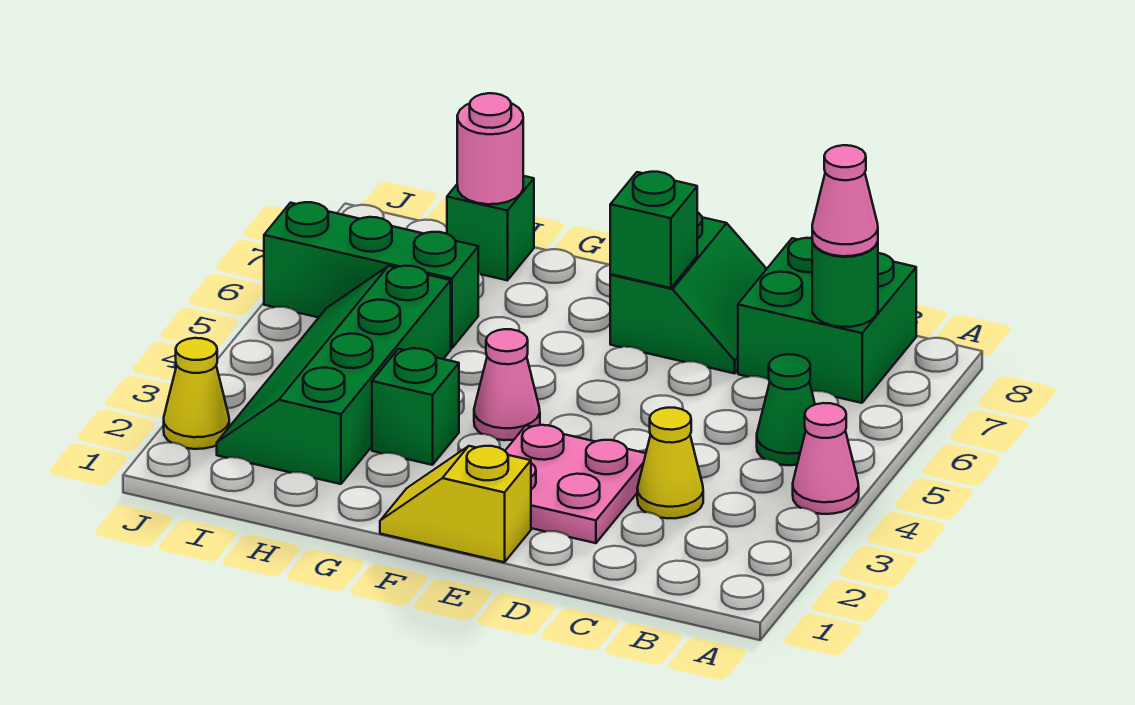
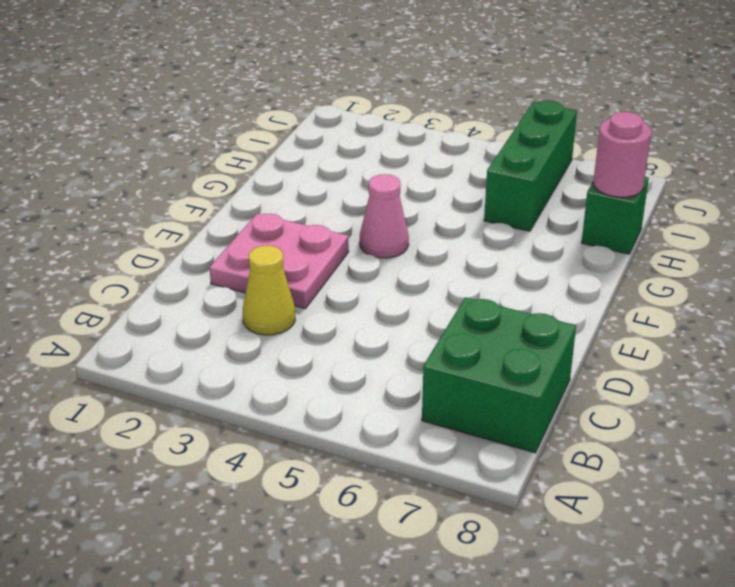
none -> pink cone A4 level 1
none -> green cone B5 level 1
none -> green slope D7:E8 level 1 top E

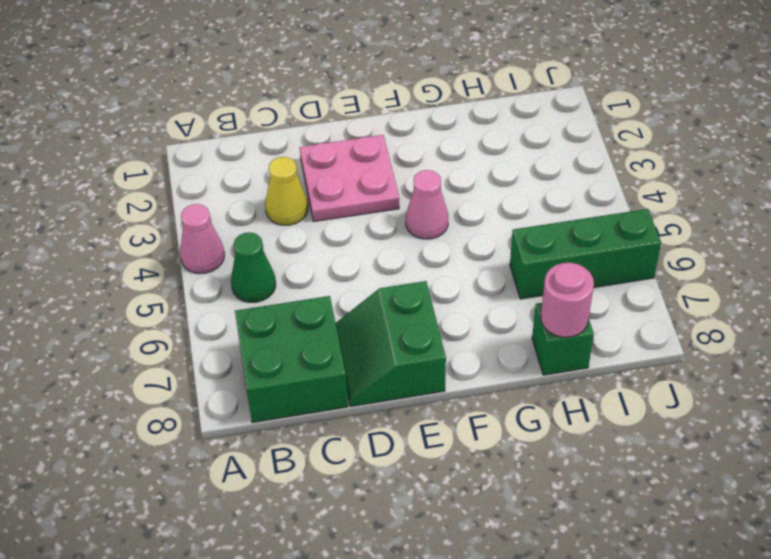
none -> yellow slope E1:F1 level 1 top E
none -> green brick G3 level 1
none -> green slope H2:I5 level 1 top H

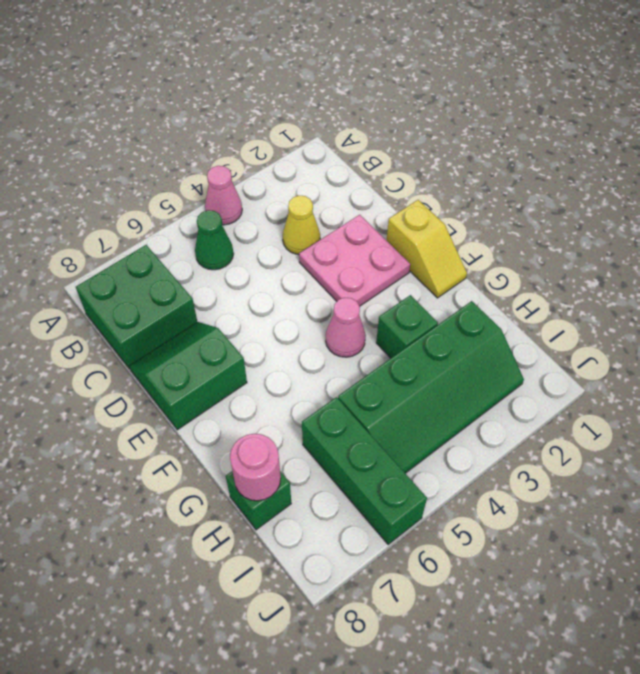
none -> yellow cone J2 level 1
none -> green round brick B7 level 2
none -> green brick E7 level 2

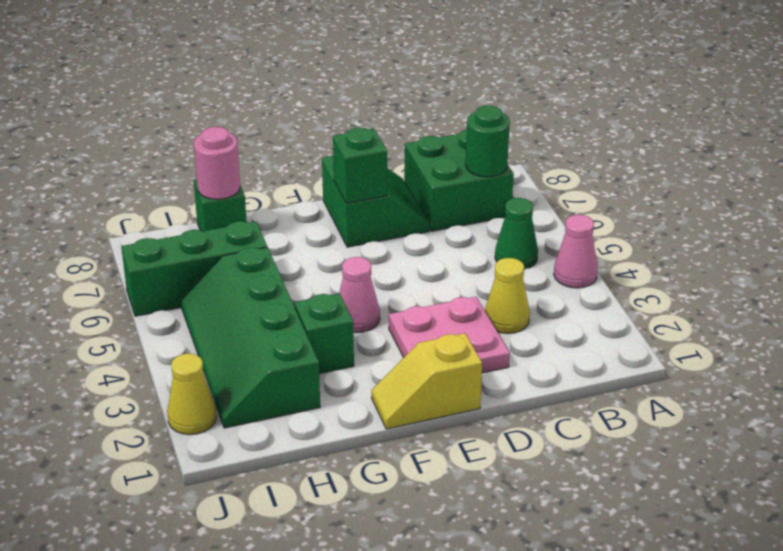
none -> pink cone B7 level 3

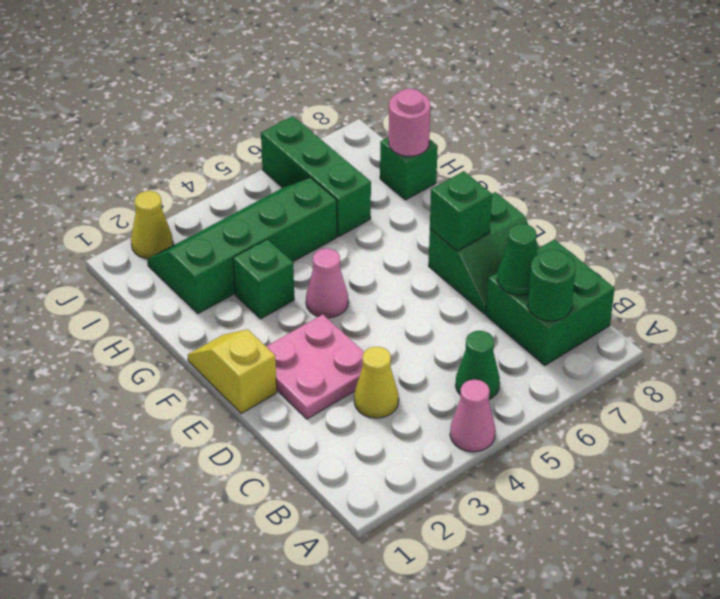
green cone C7 level 2 -> none
none -> pink cone B7 level 3

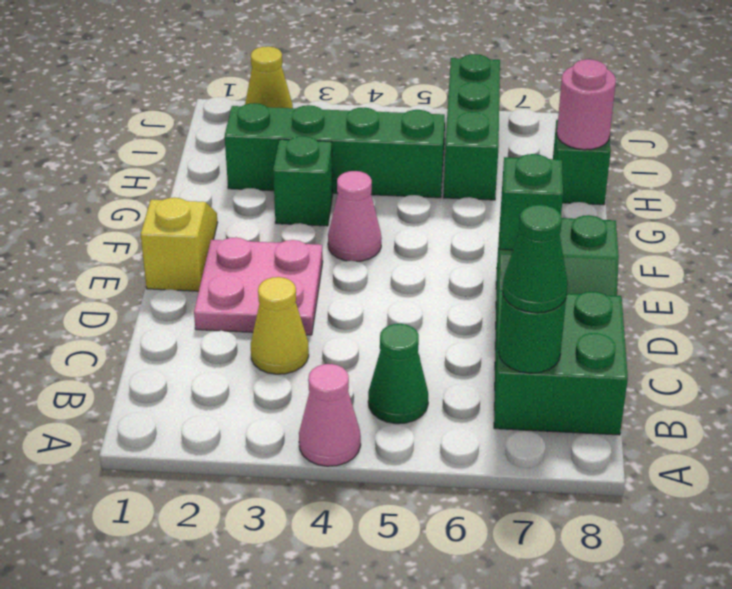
green cone B7 level 3 -> pink cone B7 level 3

